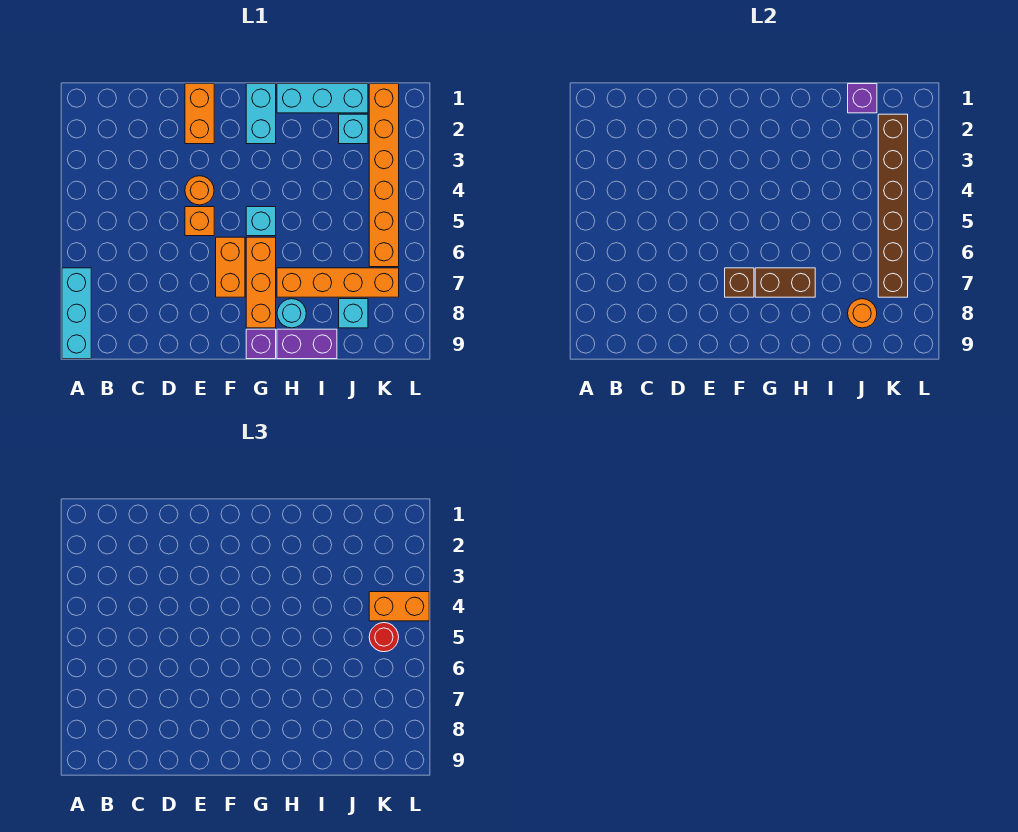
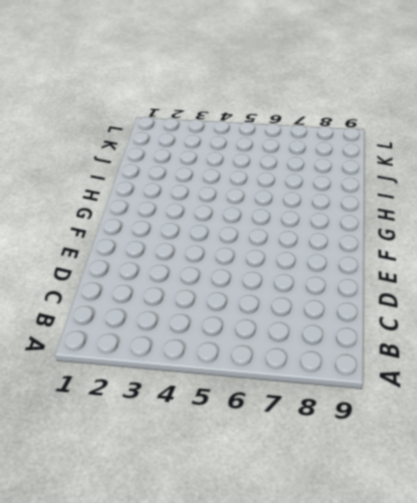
none -> cyan brick A7:A9 level 1
none -> orange brick E1:E2 level 1
none -> orange round brick E4 level 1

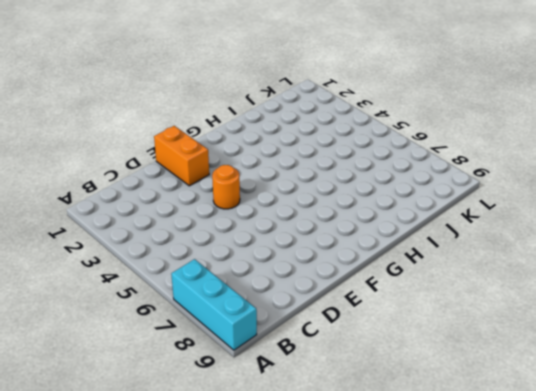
none -> orange brick E5 level 1
none -> orange brick F6:F7 level 1
none -> cyan brick G1:G2 level 1

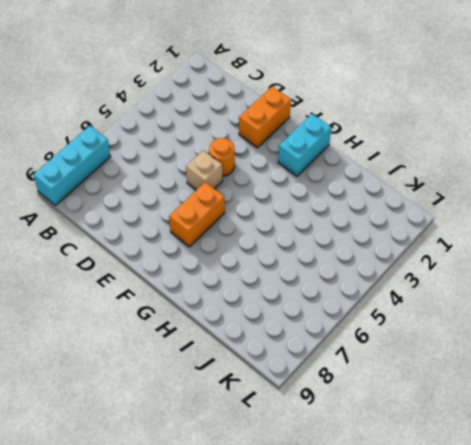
tan brick E5 level 1 -> orange brick E5 level 1
none -> cyan brick G5 level 1
none -> orange brick G6:G8 level 1
none -> purple brick G9 level 1

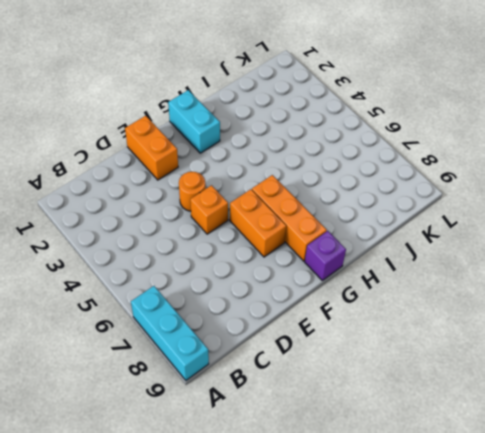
none -> cyan brick G5 level 1
none -> cyan brick H1:J1 level 1
none -> orange brick H7:K7 level 1

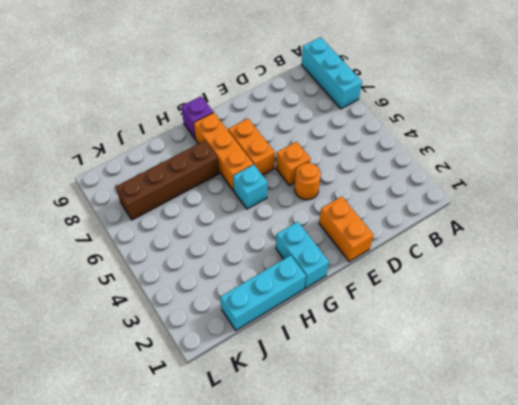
brown brick H7:K7 level 1 -> orange brick H7:K7 level 1
none -> cyan round brick H8 level 1
none -> purple brick H9:I9 level 1
none -> cyan brick J2 level 1

